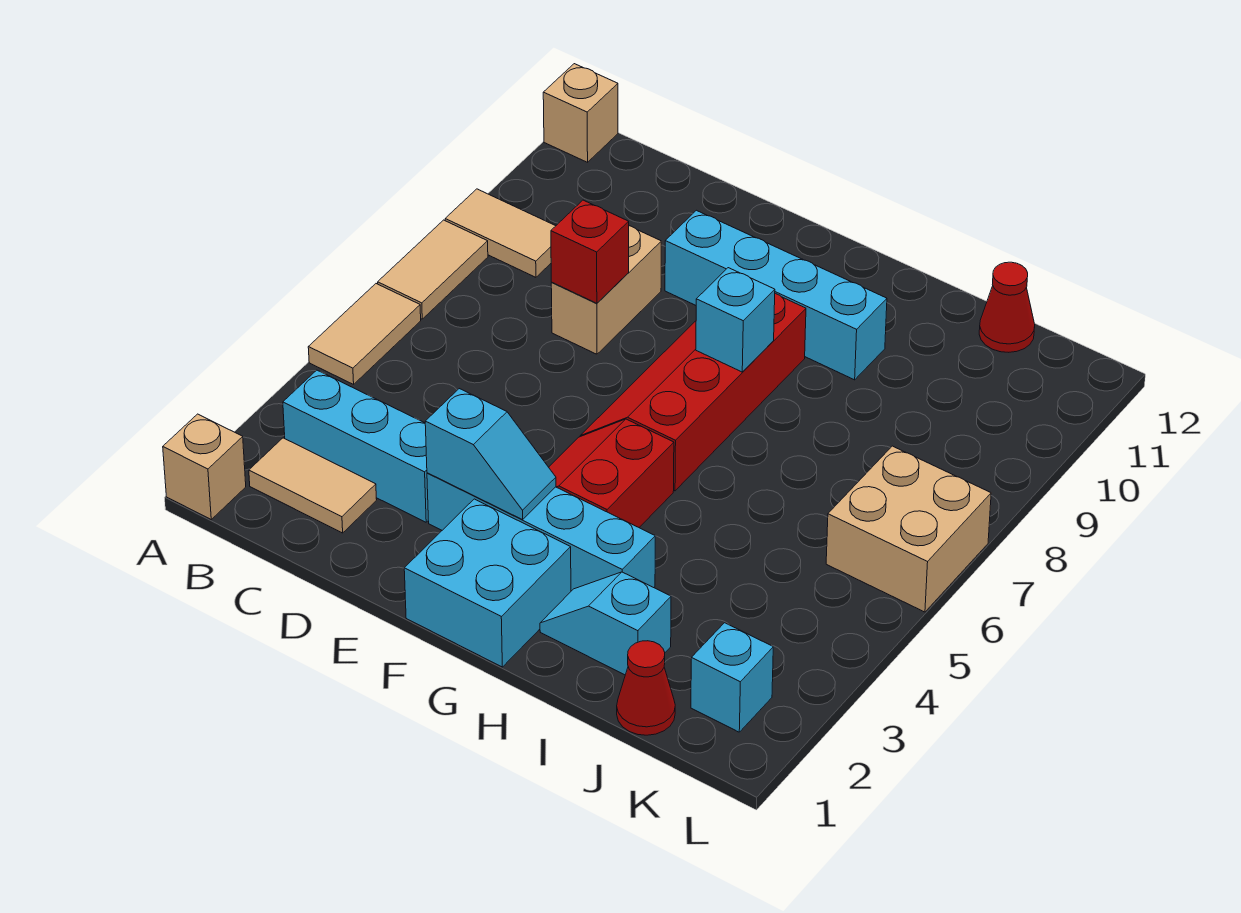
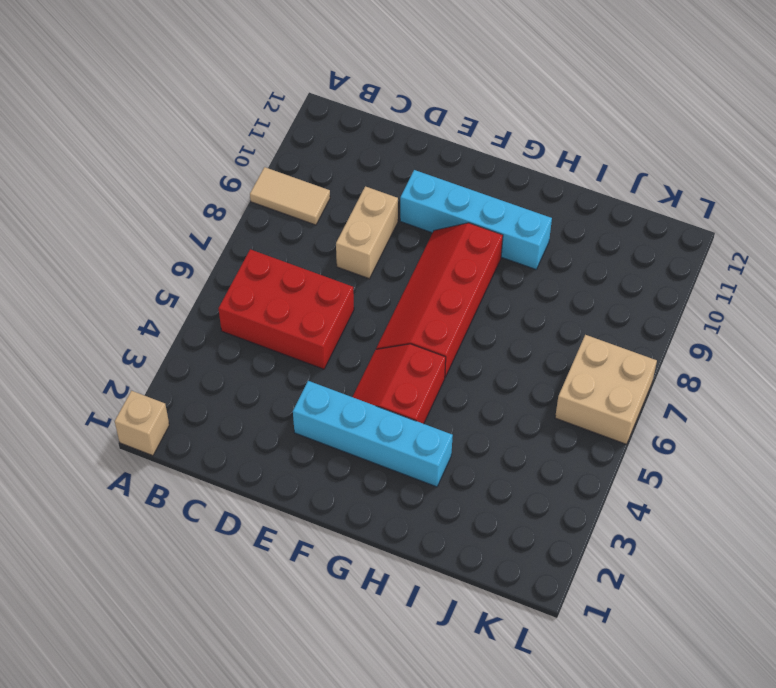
red brick B5:D6 level 1 -> none
none -> tan tile A5:A6 level 1
none -> tan tile A7:A8 level 1
none -> tan brick A12 level 1

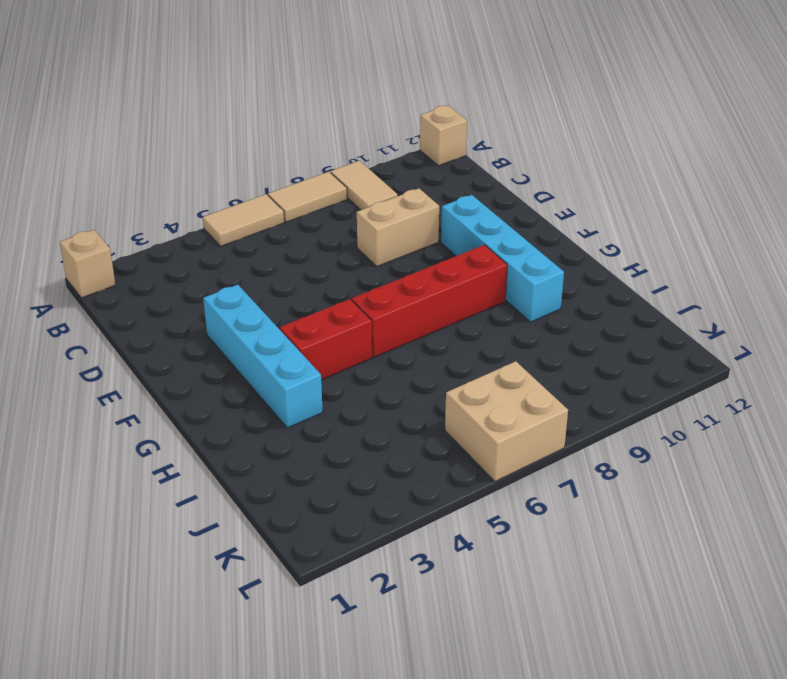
none -> tan tile B2:C2 level 1
none -> cyan brick B3:D3 level 1
none -> cyan brick F1:G2 level 1

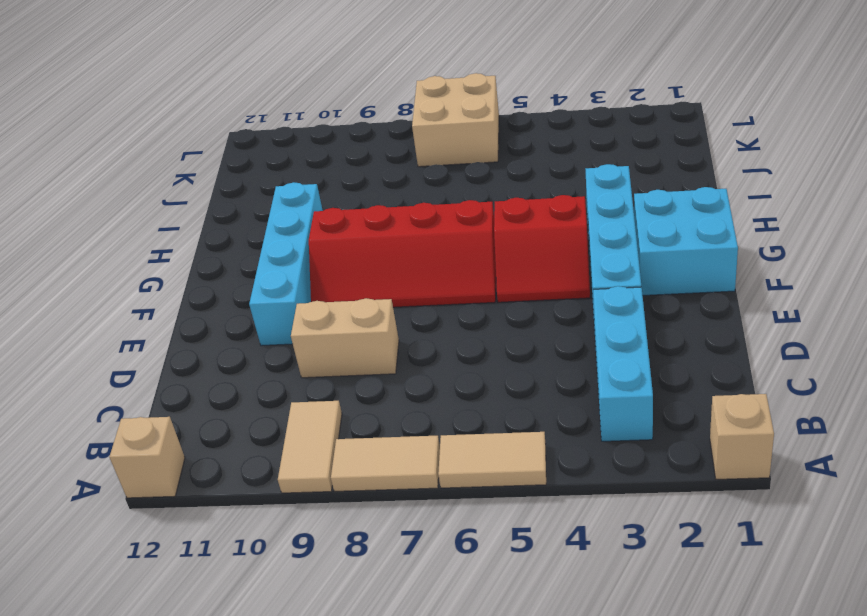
none -> tan tile B2:C2 level 1
none -> cyan slope H2:I2 level 1 top I
none -> red cone J1 level 1

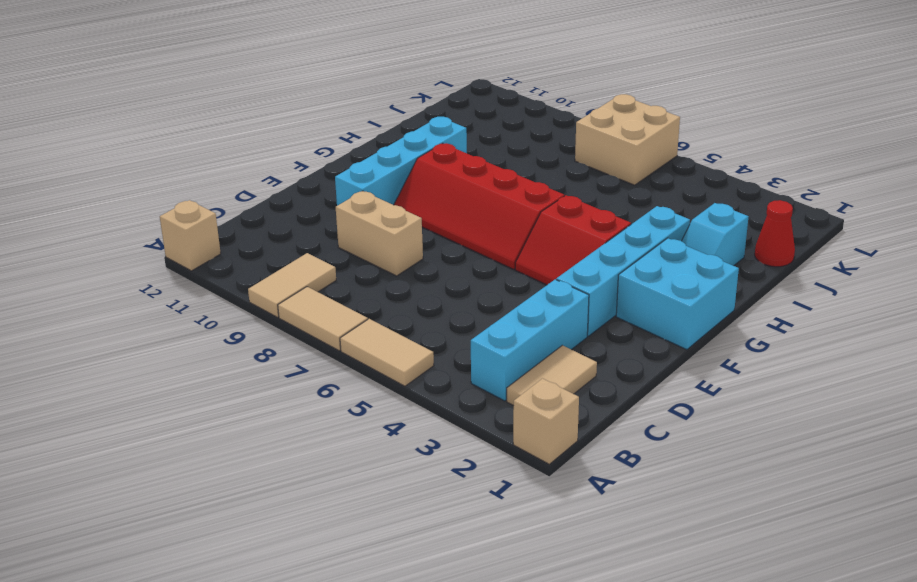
none -> red cone J12 level 1
none -> cyan brick K2 level 1
none -> red brick D8 level 2

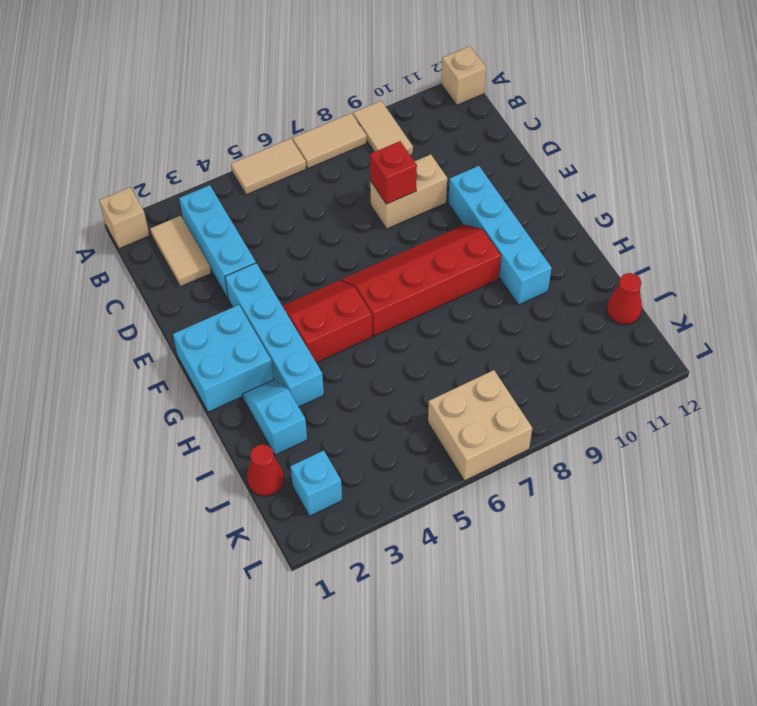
none -> cyan slope E3:F3 level 2 top E
none -> cyan brick G8 level 2

